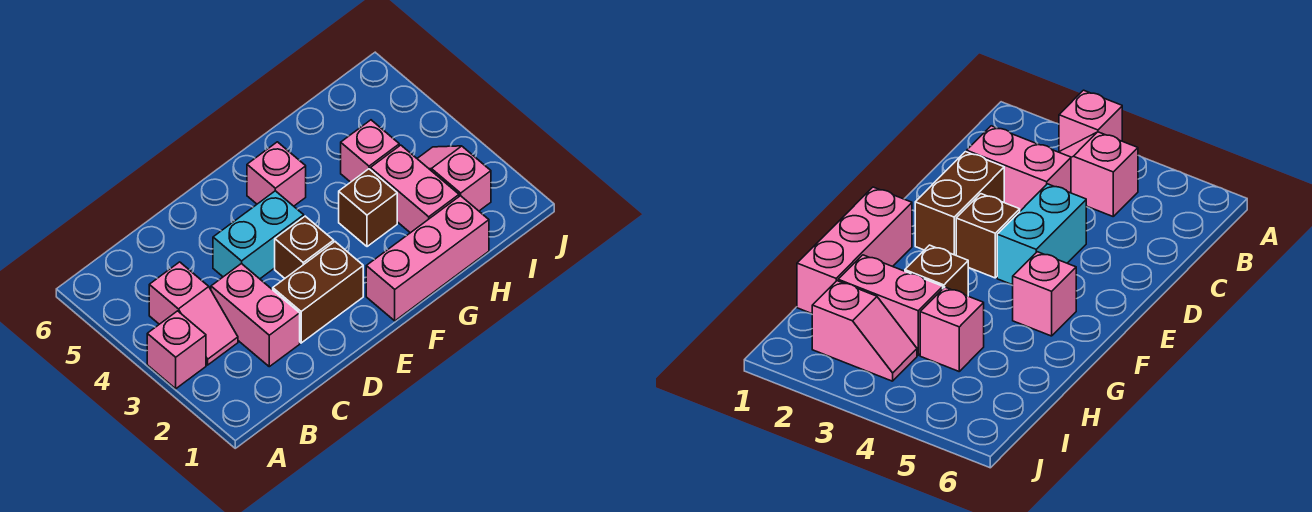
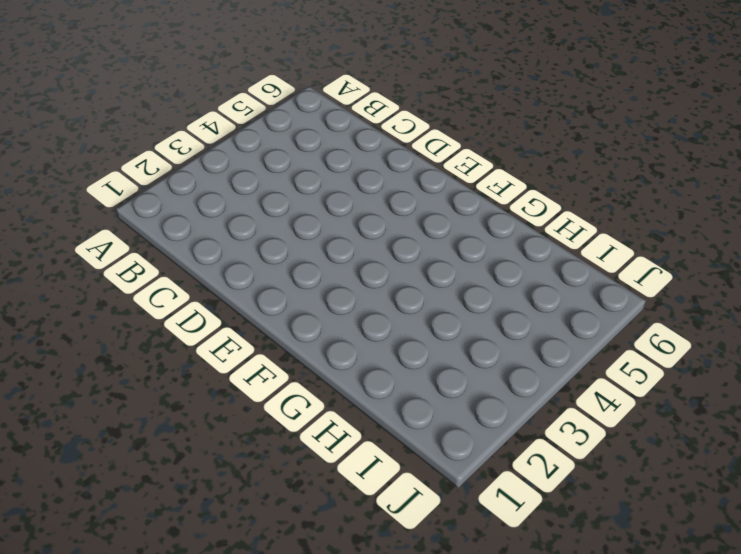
none -> pink brick A3 level 1
none -> pink slope B3:B4 level 1 top 4
none -> pink brick C2:C3 level 1

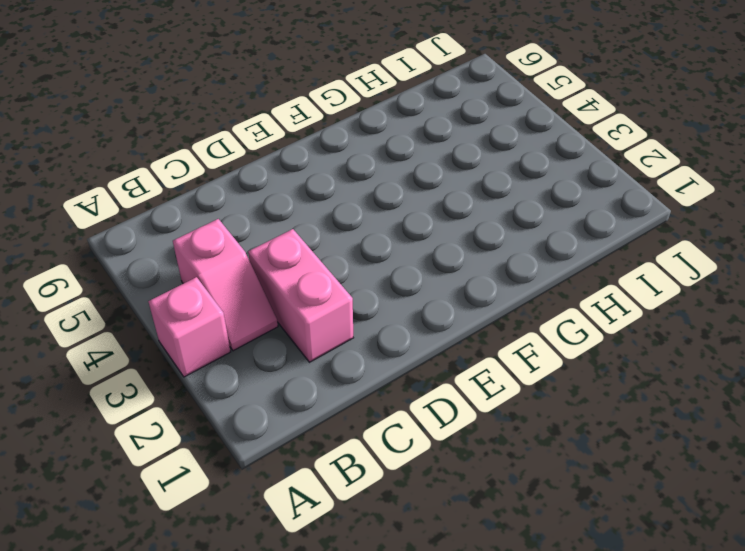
none -> brown brick D2:E2 level 1
none -> cyan brick D4:E4 level 1
none -> brown brick E3 level 1

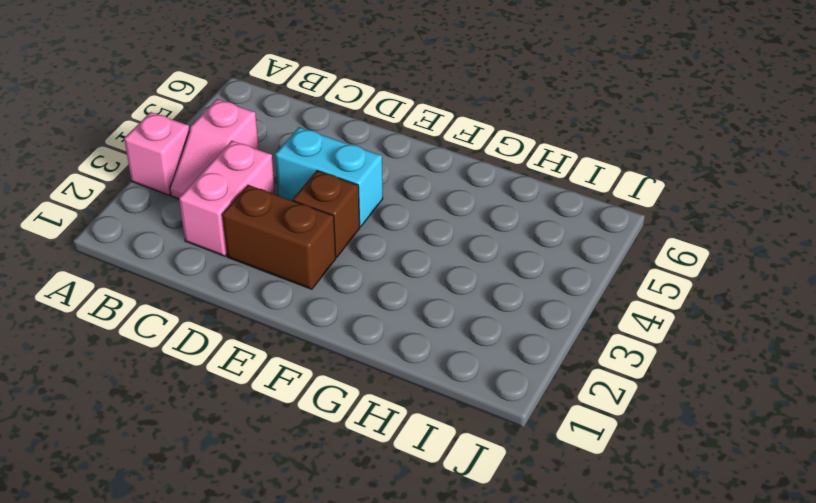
none -> pink brick F1:H1 level 1
none -> pink brick F5 level 1
none -> brown brick G3 level 1

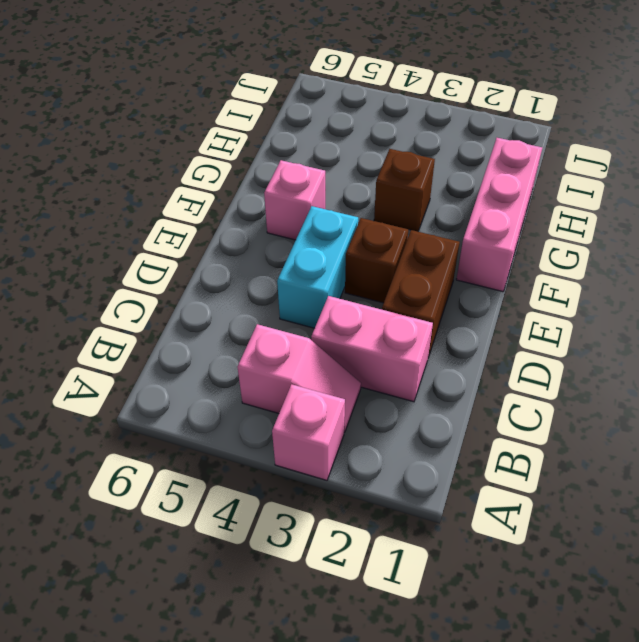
none -> pink brick H2:H3 level 1
none -> pink brick H4 level 1
none -> pink slope I2:I3 level 1 top 2

